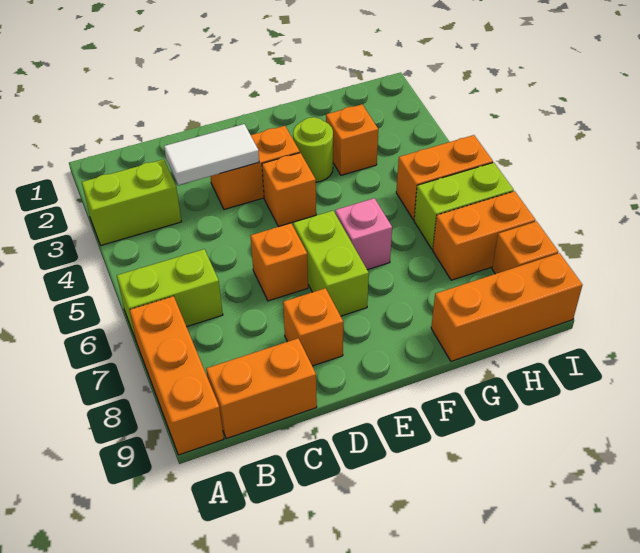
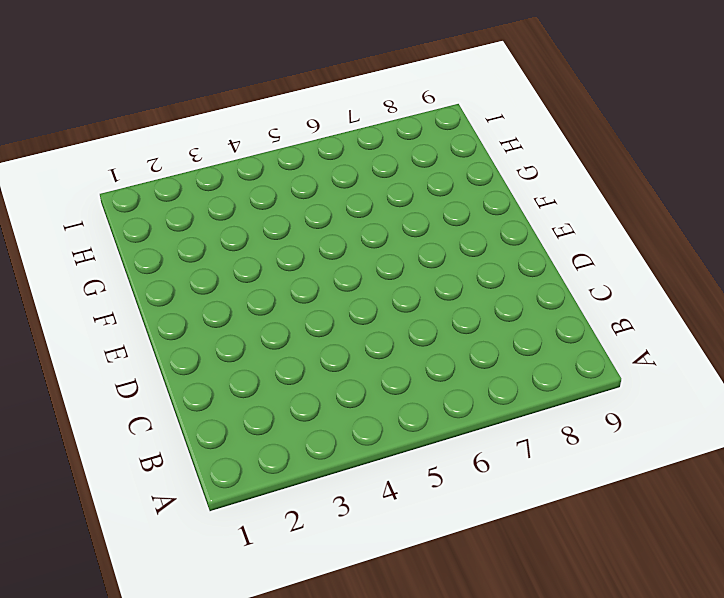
none -> lime brick A3:B3 level 1
none -> lime brick A6:B6 level 1
none -> orange brick A7:A9 level 1

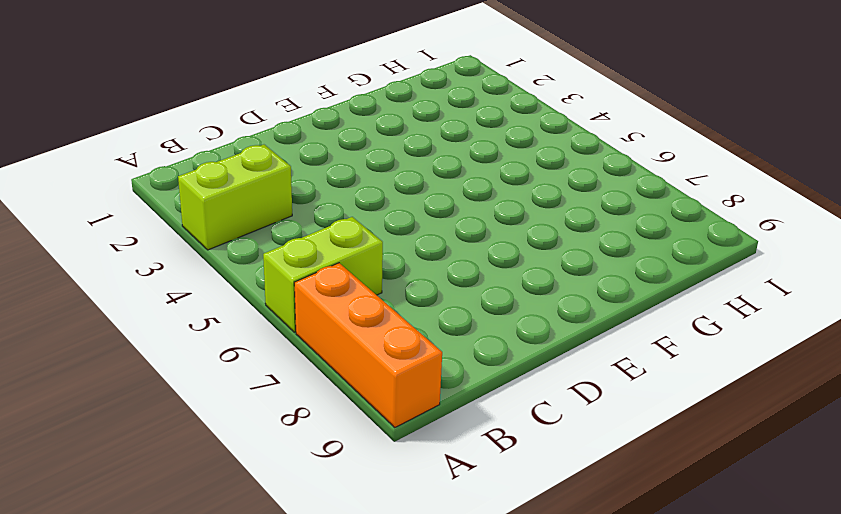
none -> orange brick B9:C9 level 1
none -> orange brick D3:E3 level 1
none -> orange brick D6 level 1

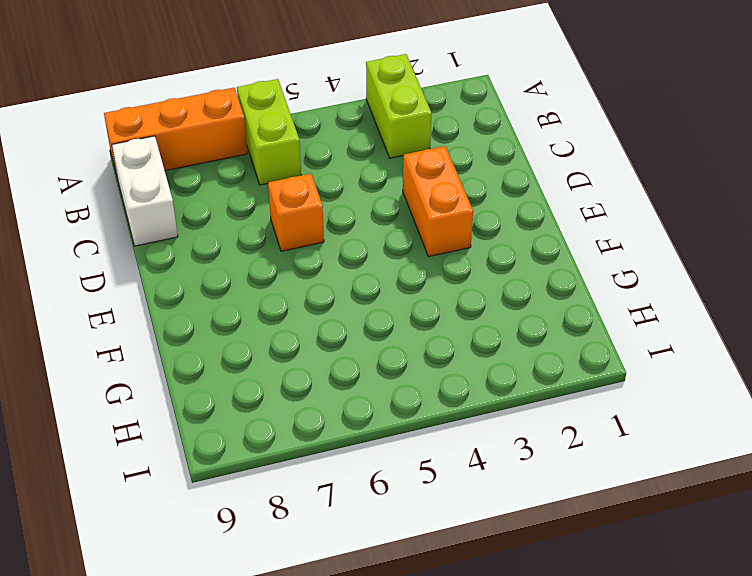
white brick B9:C9 level 1 -> orange brick B9:C9 level 1
none -> orange brick D8 level 1
none -> orange brick E4 level 1
none -> lime brick E6:E7 level 1

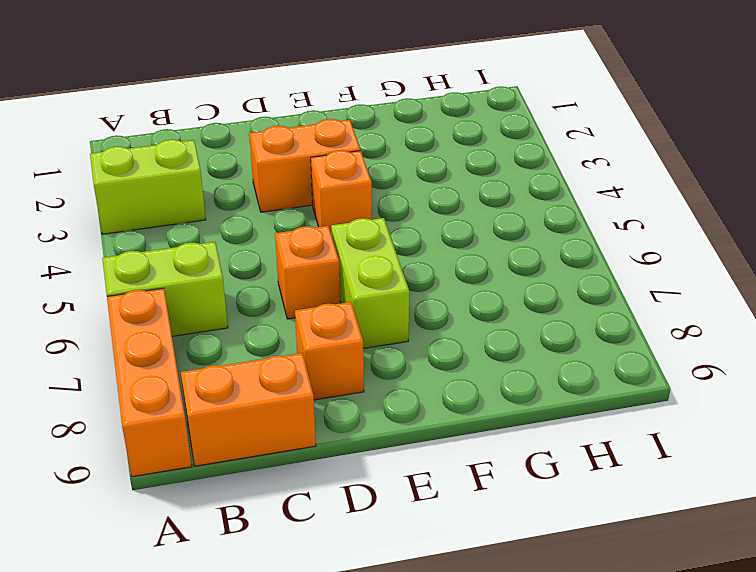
none -> lime round brick F3 level 1
none -> pink brick F6 level 1
none -> orange brick G3 level 1

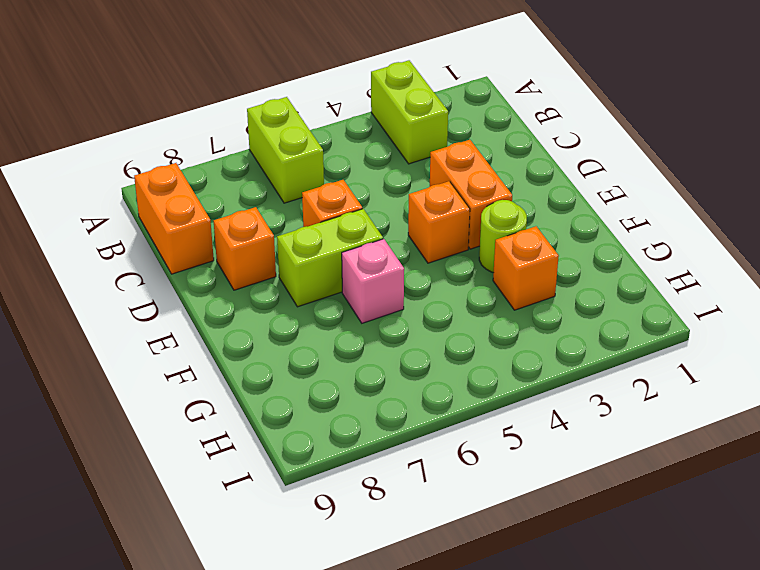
none -> orange brick A7:A9 level 1
none -> orange brick G9:I9 level 1
none -> orange brick H5:I5 level 1

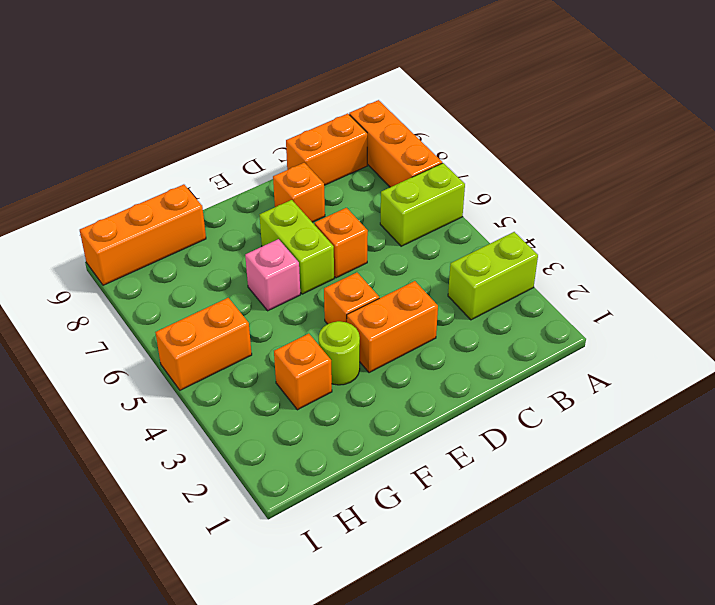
none -> lime brick H6:I6 level 1
none -> orange brick H7:I7 level 1
none -> orange brick I8 level 1

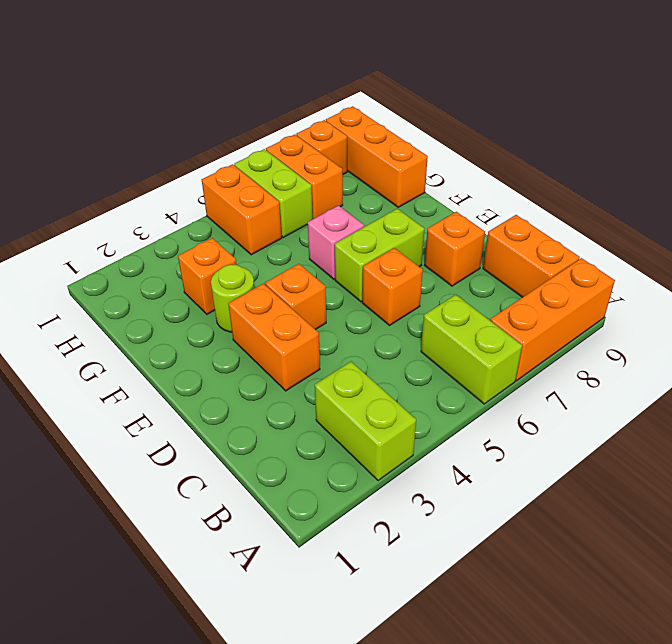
none -> white tile C3:D3 level 2

